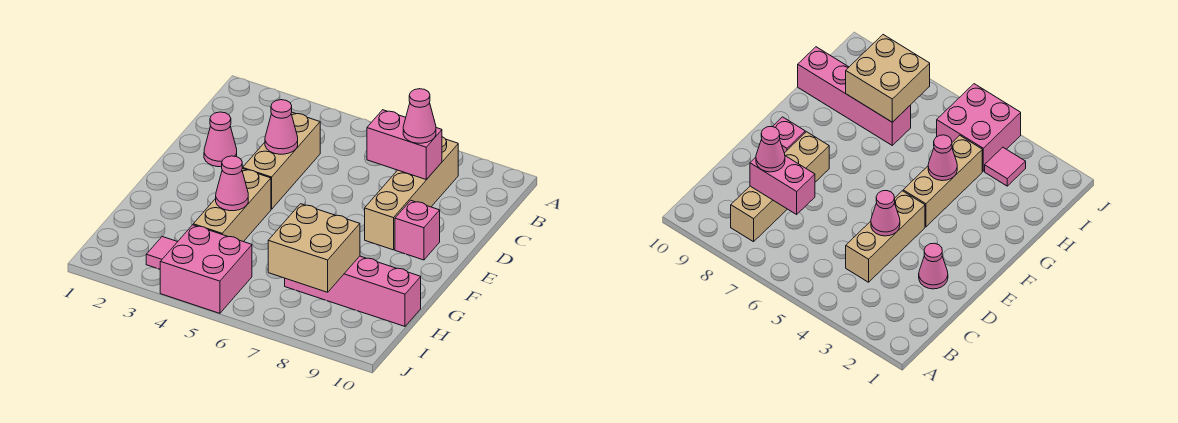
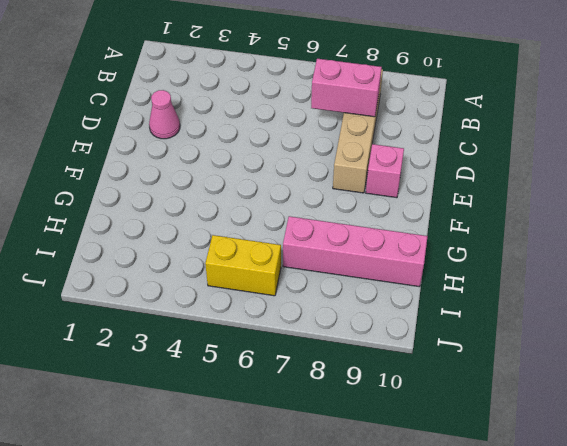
yellow brick I5:I6 level 1 -> pink brick I4:J5 level 1
none -> tan brick C4:E4 level 1
none -> tan brick F4:H4 level 1
none -> pink tile I3 level 1

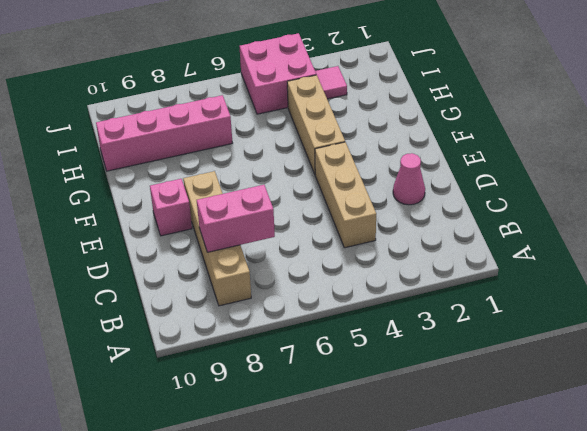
none -> pink cone D4 level 2
none -> pink cone G4 level 2
none -> tan brick H7:I8 level 2

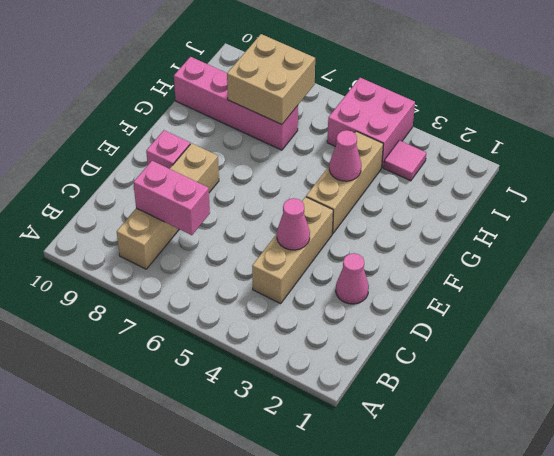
none -> pink cone C8 level 3

